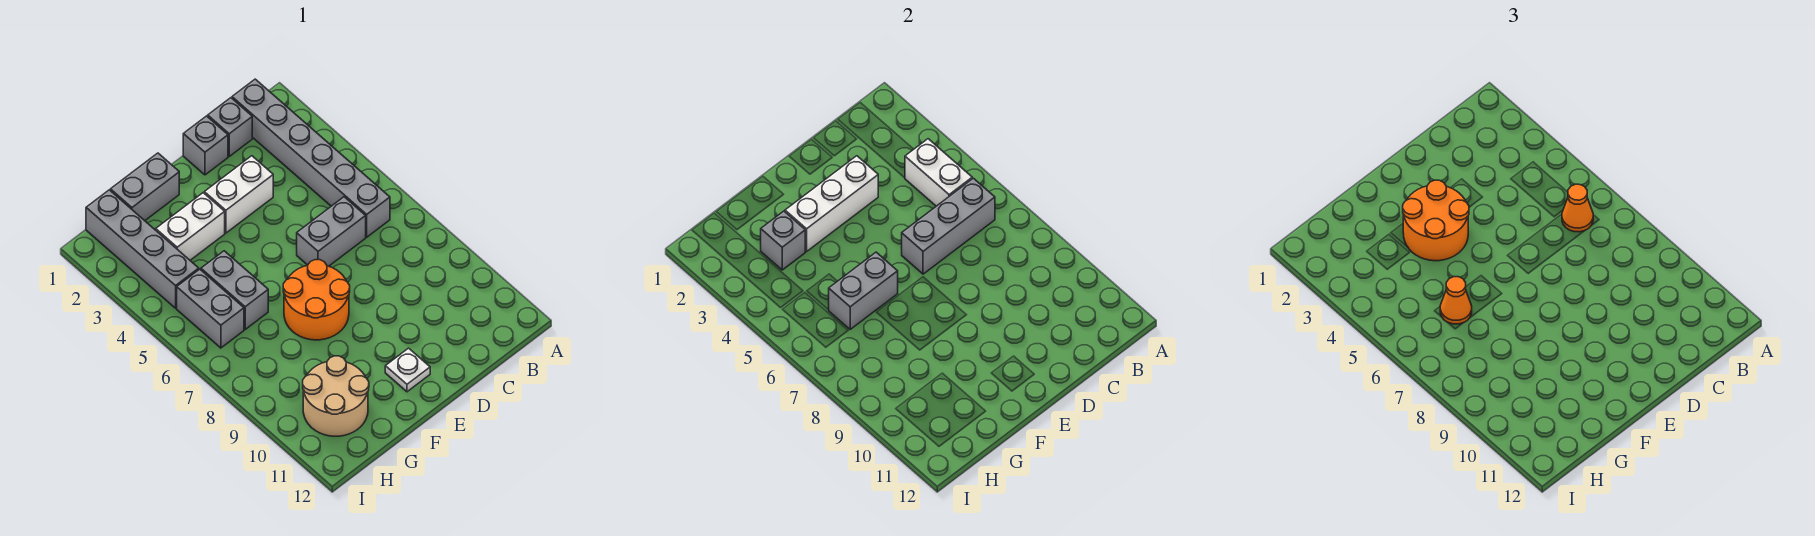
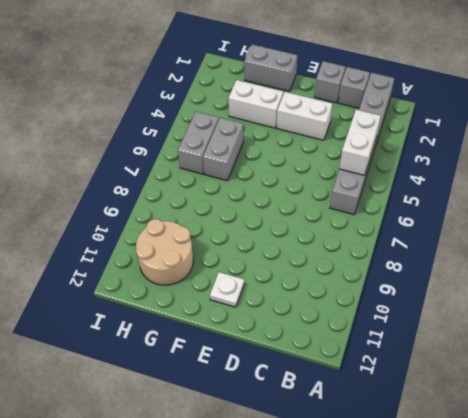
none -> grey brick C6:D6 level 1
none -> orange round brick E7:F8 level 1
none -> grey brick H1:H4 level 1

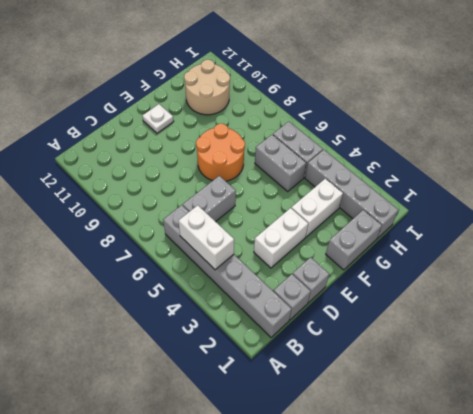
none -> grey brick B6:D6 level 2
none -> white brick D3:F3 level 2
none -> grey brick F6:G6 level 2

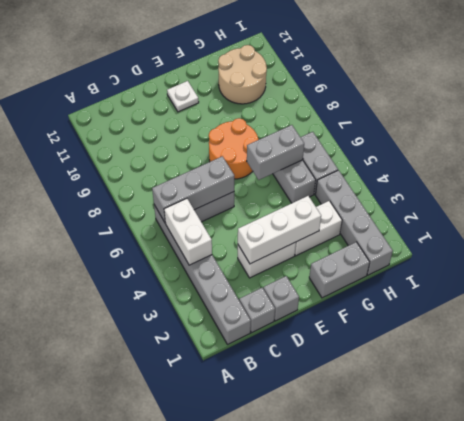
none -> grey brick G3 level 2
none -> orange cone B6 level 3
none -> orange round brick E3:F4 level 3

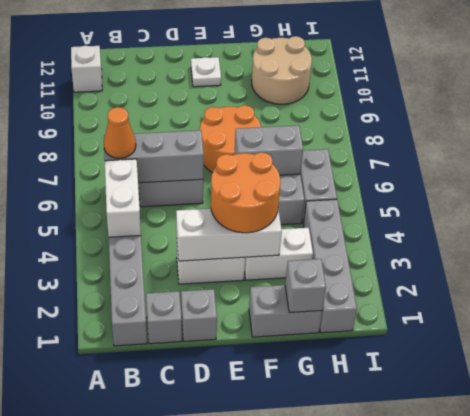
white brick A11 level 1 -> none
grey brick G1 level 2 -> grey brick G3 level 2
none -> orange cone G6 level 3

